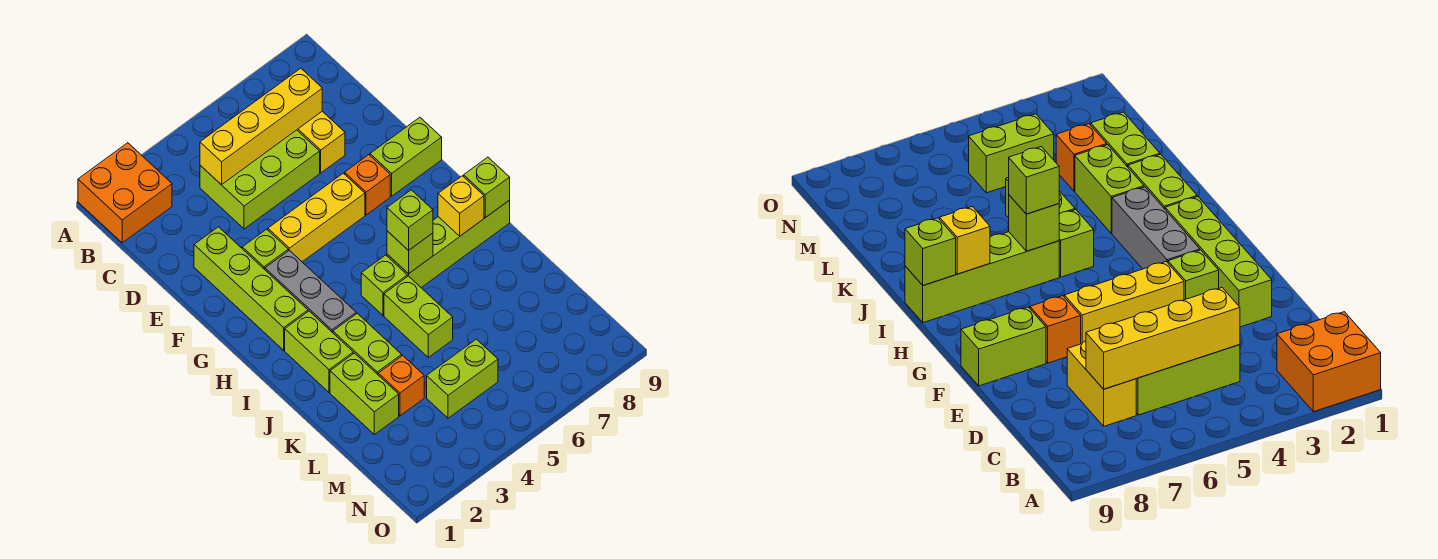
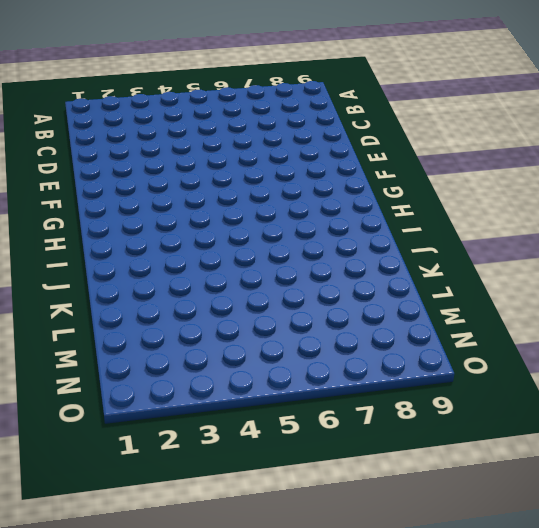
none -> orange brick A1:B2 level 1
none -> lime brick C4:D6 level 1
none -> yellow brick C7:D7 level 1

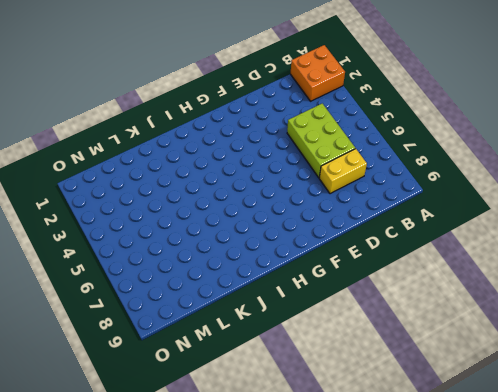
none -> lime brick E2:H2 level 1
none -> lime brick F3 level 1
none -> yellow brick F4:F6 level 1

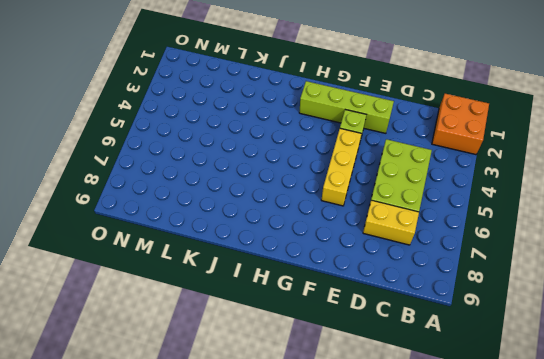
none -> orange brick F7 level 1
none -> lime brick F8:F9 level 1
none -> grey brick G3:I3 level 1

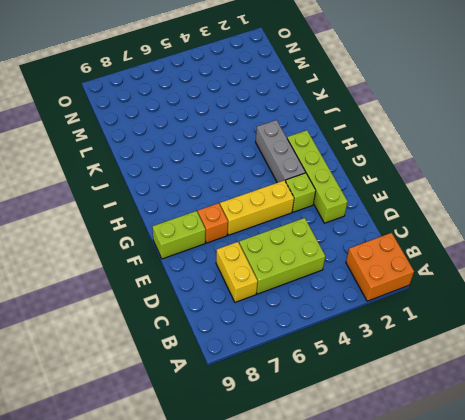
none -> lime brick I2:J2 level 1
none -> lime brick I5 level 1
none -> lime brick I6:I9 level 1

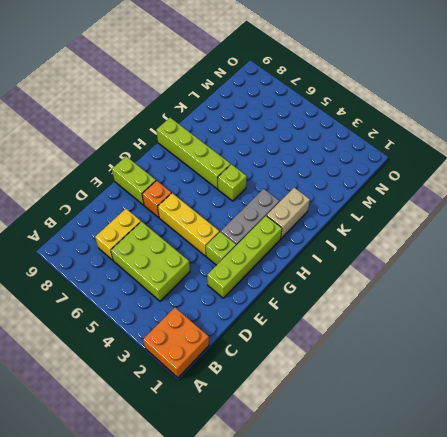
tan brick I2:J2 level 1 -> lime brick I2:J2 level 1
none -> lime brick J3:K3 level 1
none -> lime brick J5:K5 level 1
none -> lime brick K2:L2 level 1

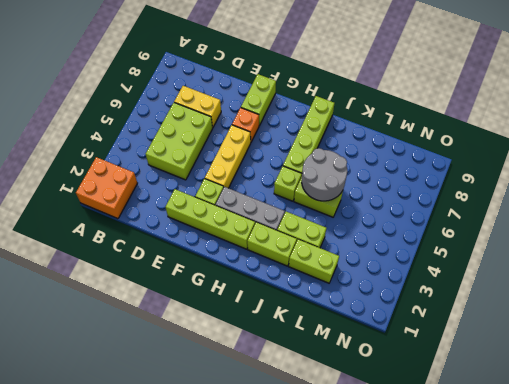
grey round brick J5:K6 level 2 -> none
none -> orange brick L3 level 1
none -> lime brick M4:M5 level 1
none -> yellow brick C4:C7 level 2

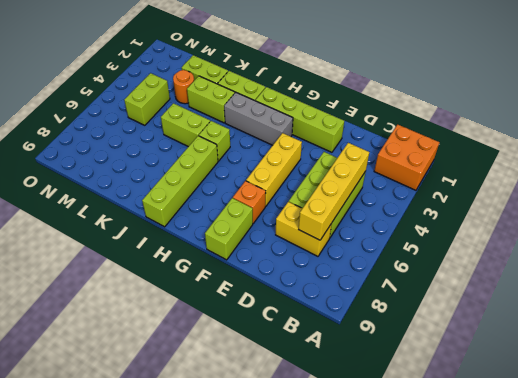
orange round brick L3 level 1 -> orange brick L3 level 1
none -> lime brick F3 level 1
none -> lime brick I6 level 2
none -> yellow brick I8 level 2

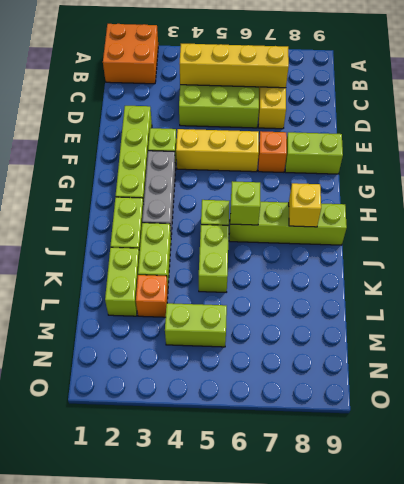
none -> lime brick I9 level 2
none -> lime brick I6 level 3

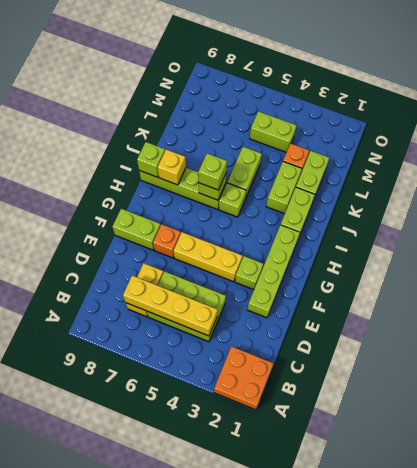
none -> grey brick G3:I3 level 1

